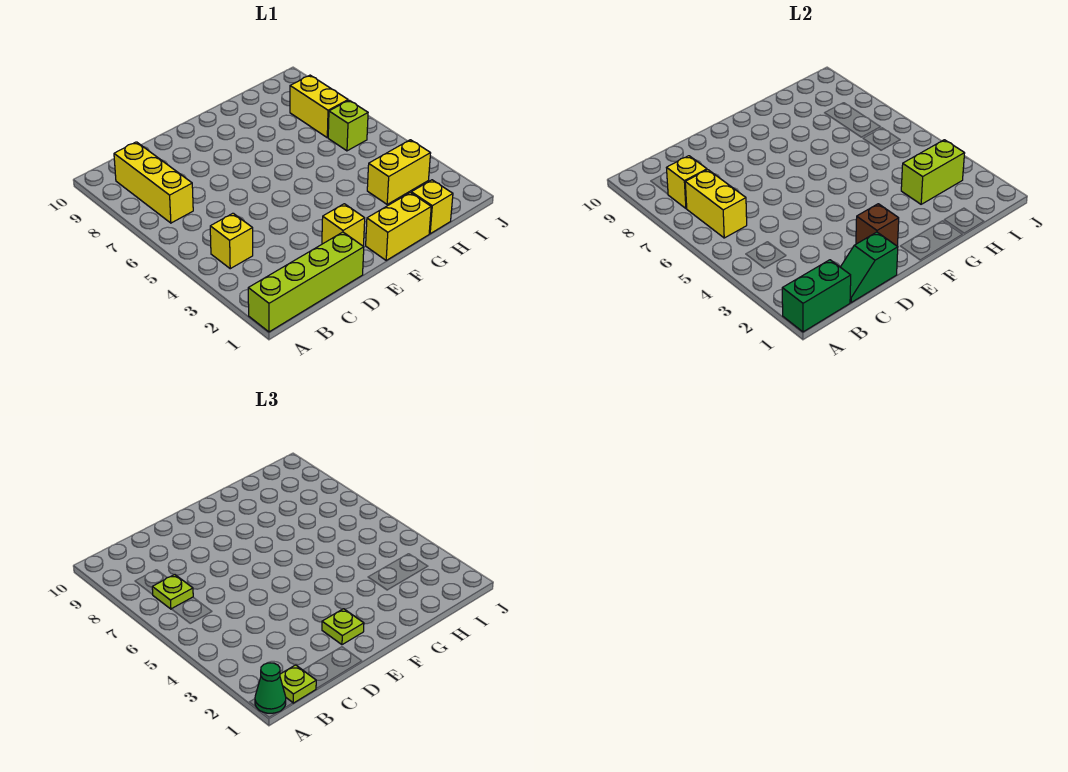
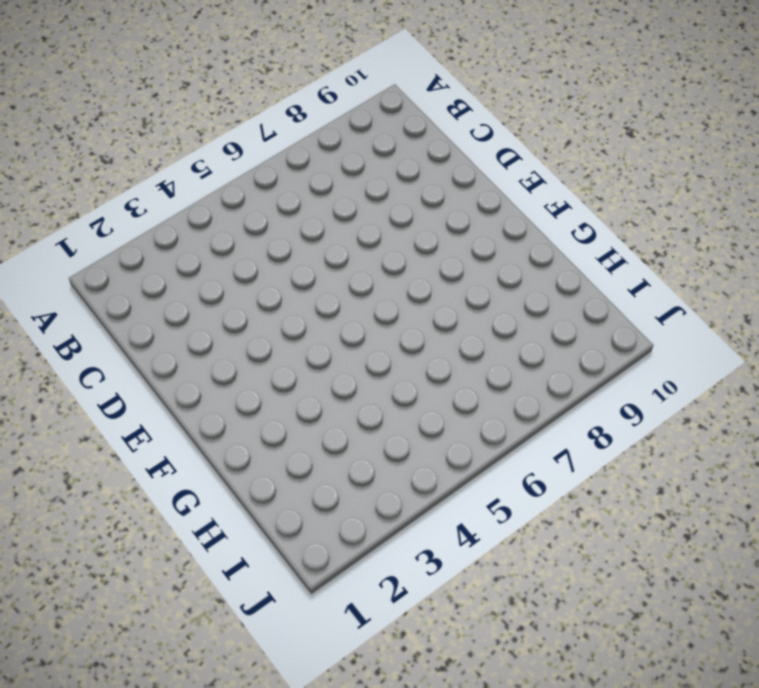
none -> lime brick A1:D1 level 1
none -> yellow brick B4 level 1
none -> yellow brick B7:B9 level 1

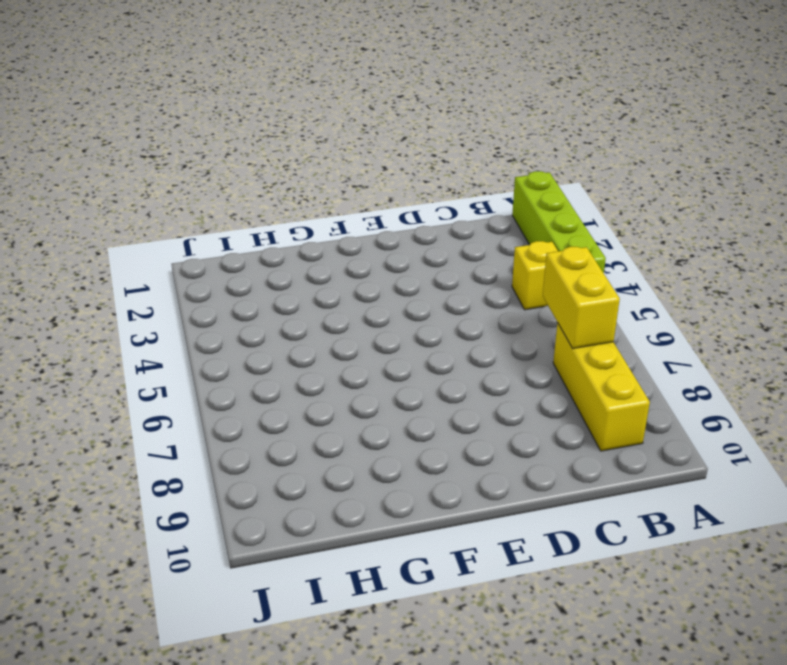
lime brick A1:A4 level 1 -> lime brick A1:D1 level 1
none -> yellow brick E2 level 1
none -> yellow brick F1:G1 level 1
none -> yellow brick H1 level 1

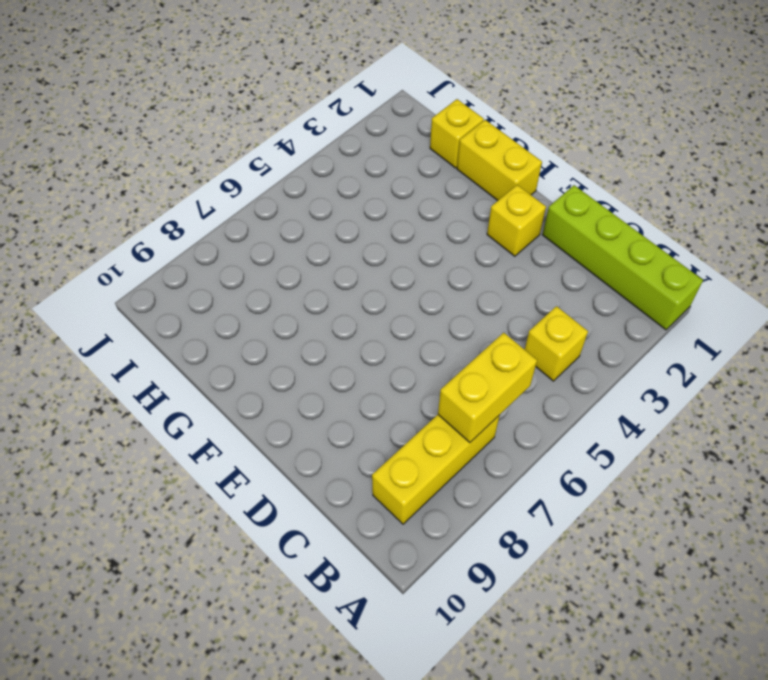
none -> yellow brick H3:I3 level 1
none -> lime brick I6 level 1
none -> yellow brick I7:I8 level 1

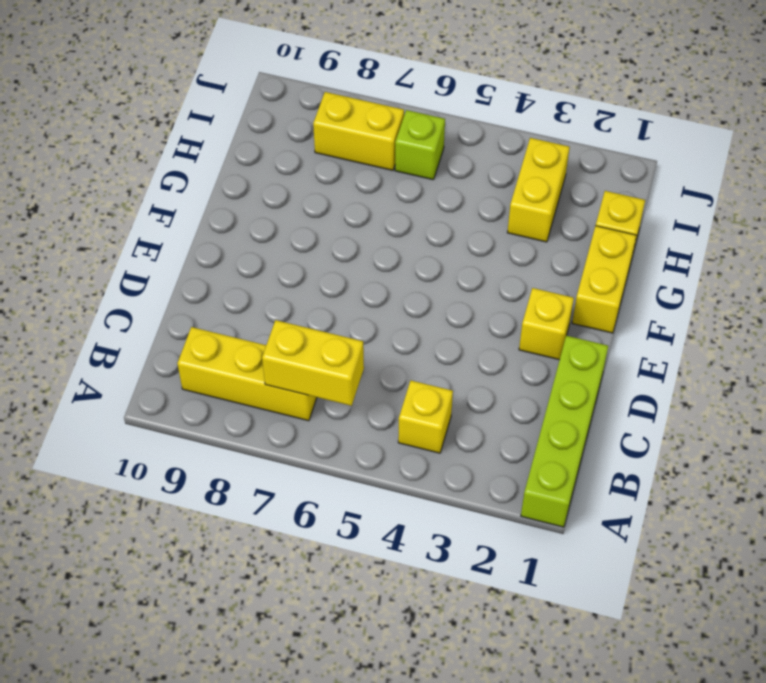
none -> green brick A1:B1 level 2
none -> yellow brick B8 level 2
none -> green slope C1:D1 level 2 top D

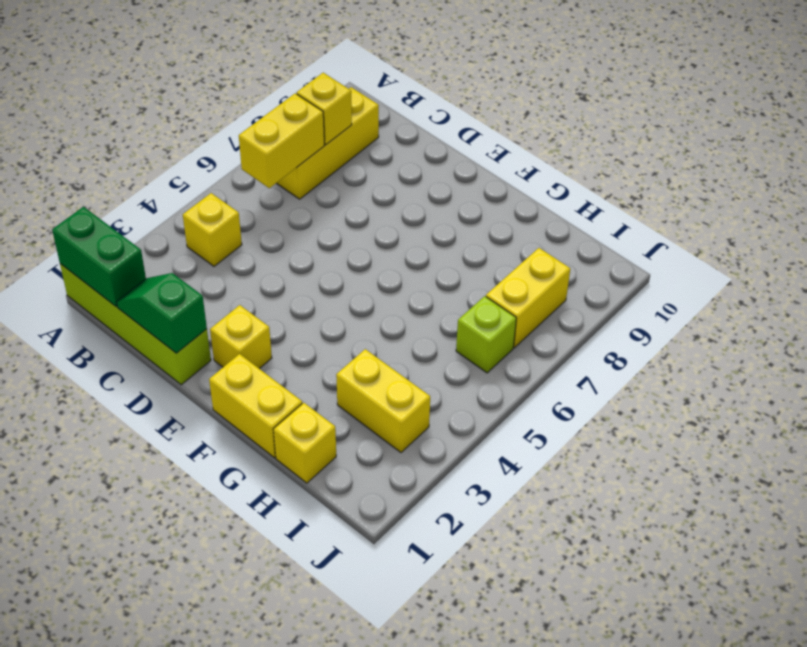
none -> brown brick E2 level 2
none -> lime brick H3:I3 level 2
none -> green cone A1 level 3

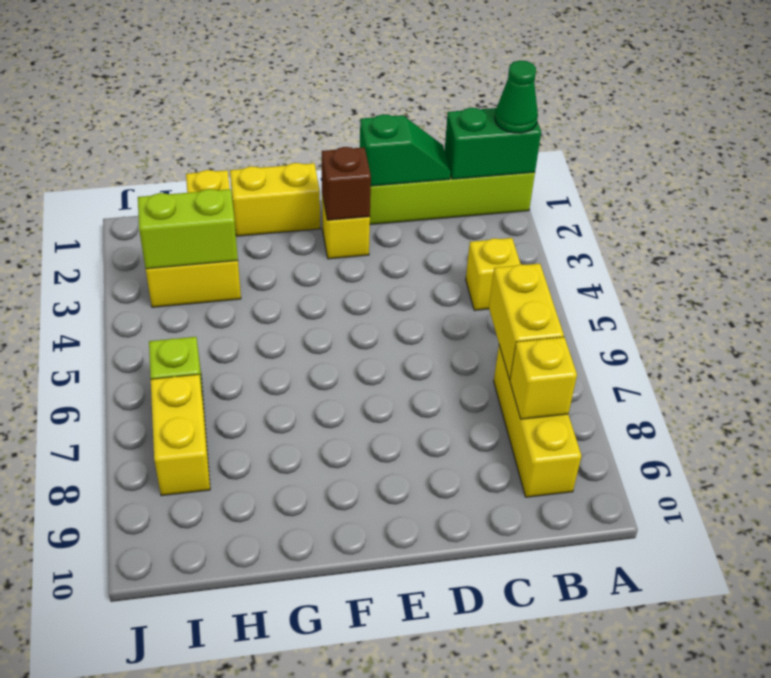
none -> lime plate B1 level 3
none -> lime plate B7 level 3
none -> lime plate E2 level 3

